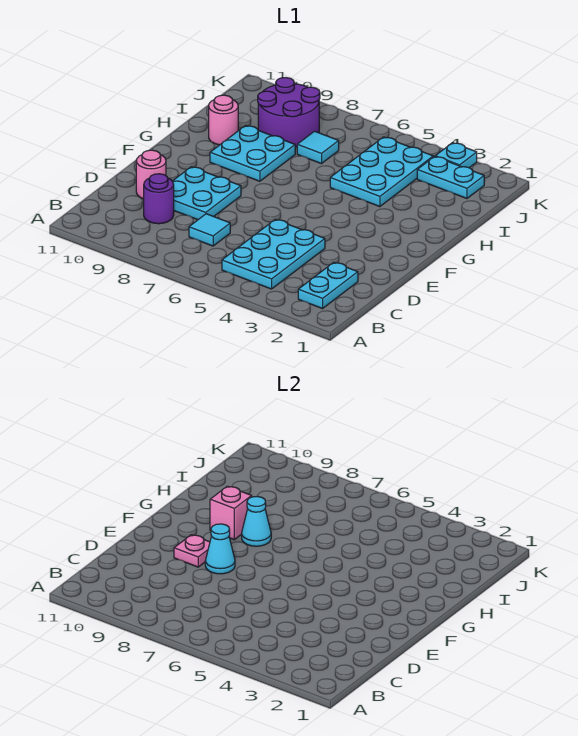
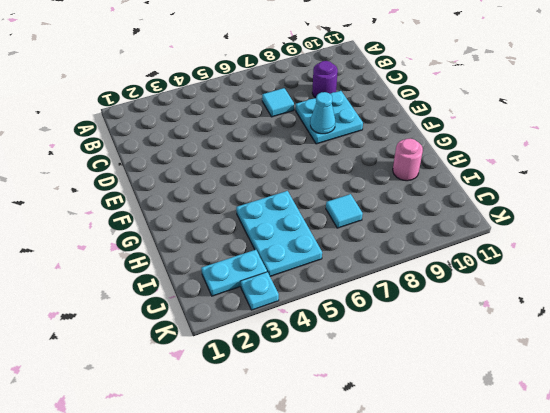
none -> cyan plate B2:C2 level 1
none -> cyan plate B4:D5 level 1
none -> pink round brick D10 level 1

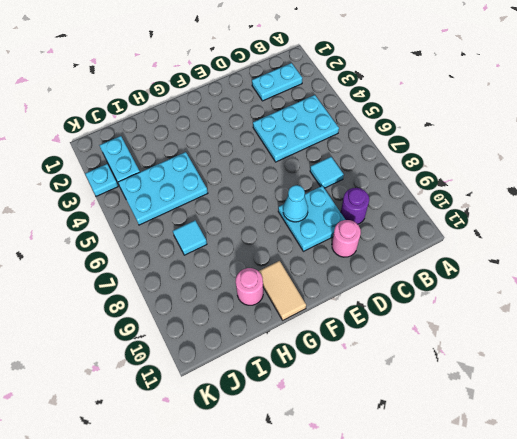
tan tile G10:G11 level 1 -> none
none -> cyan plate G8:H9 level 1
none -> purple round brick I8:J9 level 1
none -> pink plate E9 level 2

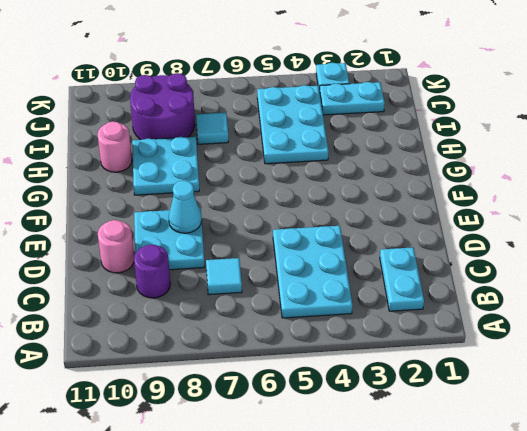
none -> pink plate E9 level 2
none -> cyan cone G8 level 2
none -> pink brick G9 level 2

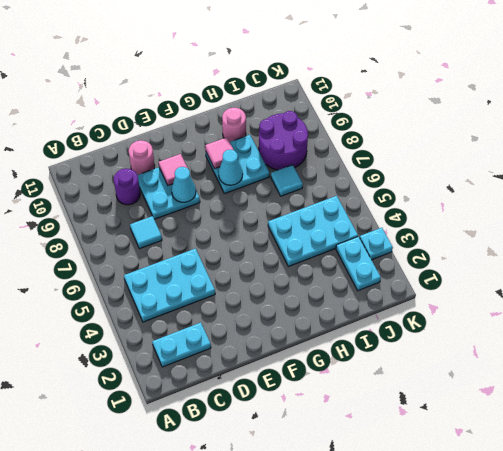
pink tile E9 level 2 -> pink plate E9 level 2
pink tile G9 level 2 -> pink brick G9 level 2

